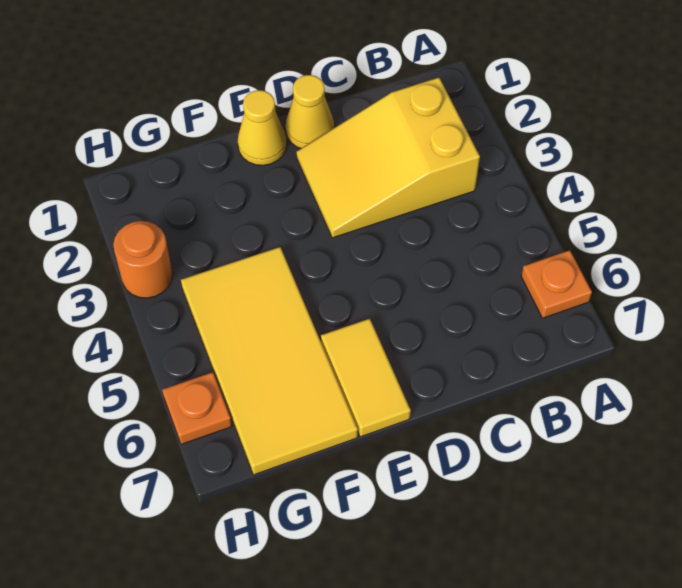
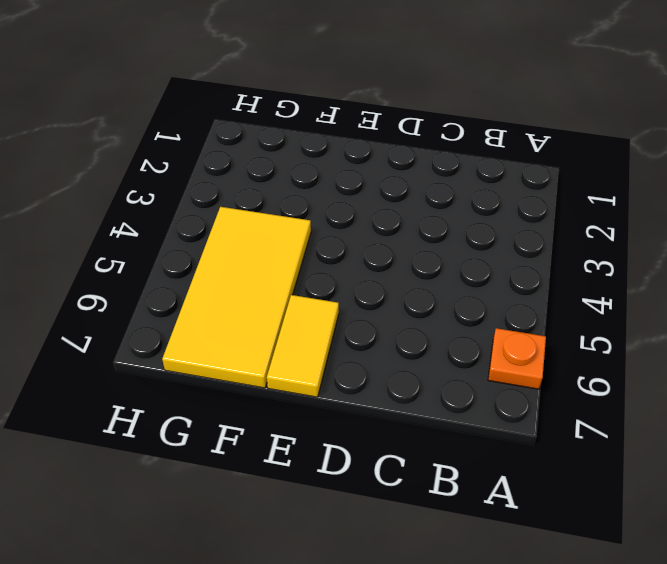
none -> yellow slope B2:D3 level 1 top B
none -> yellow cone D1 level 1

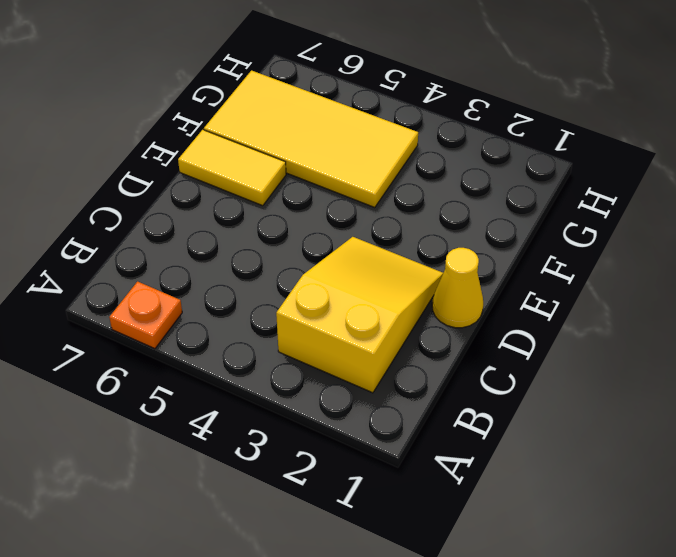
none -> yellow cone E1 level 1
none -> orange round brick H3 level 1

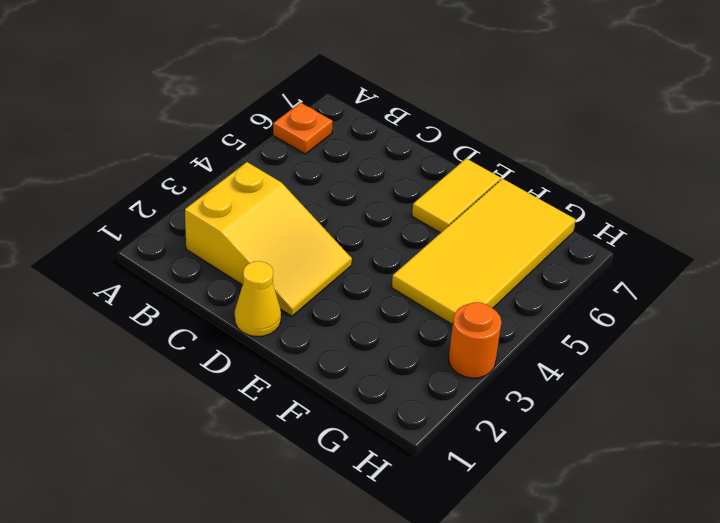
none -> yellow cone E1 level 1
none -> orange plate H6 level 1

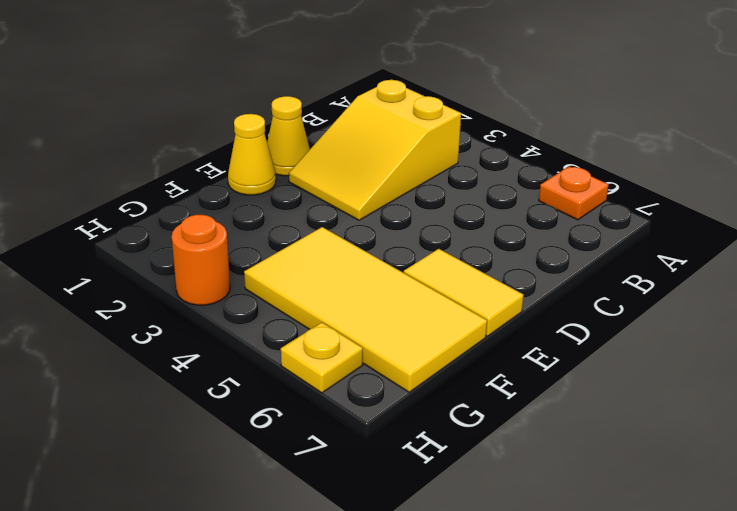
yellow plate H6 level 1 -> orange plate H6 level 1

